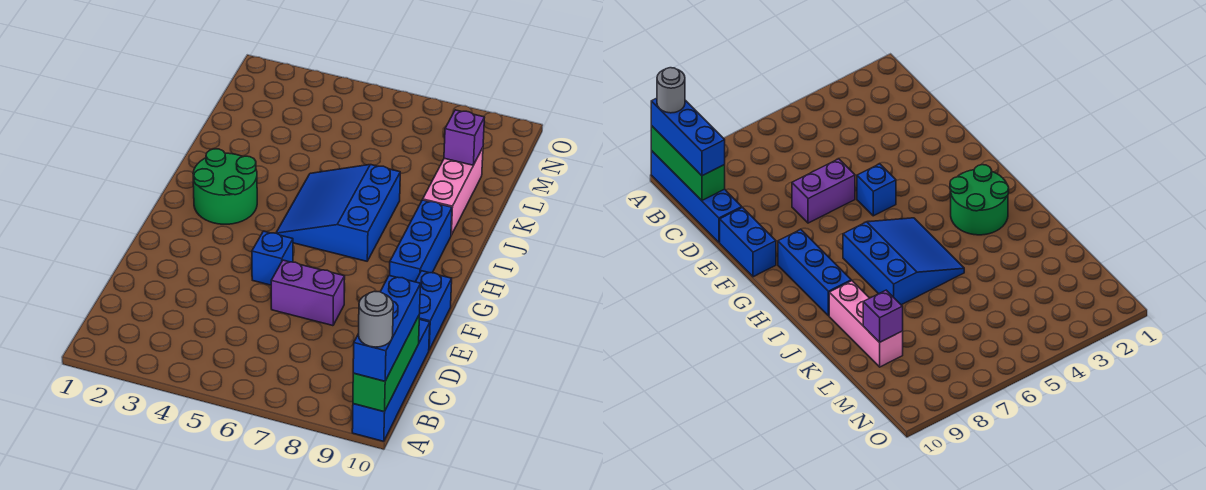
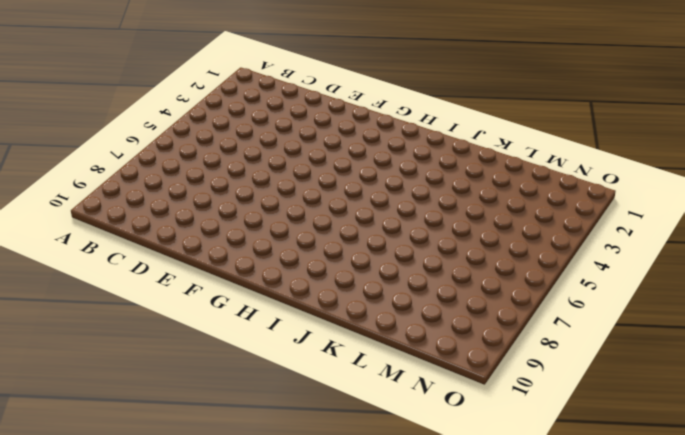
none -> blue brick A10:D10 level 1
none -> purple brick E6:E7 level 1
none -> blue brick E10:F10 level 1

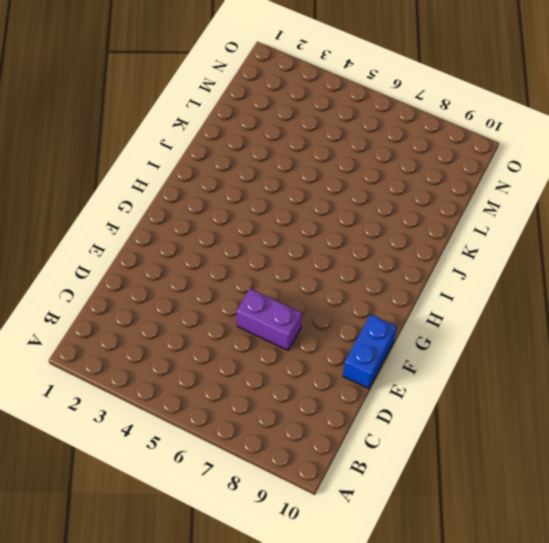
none -> blue brick A10:D10 level 1
none -> blue brick F5 level 1
none -> blue brick G9:I9 level 1

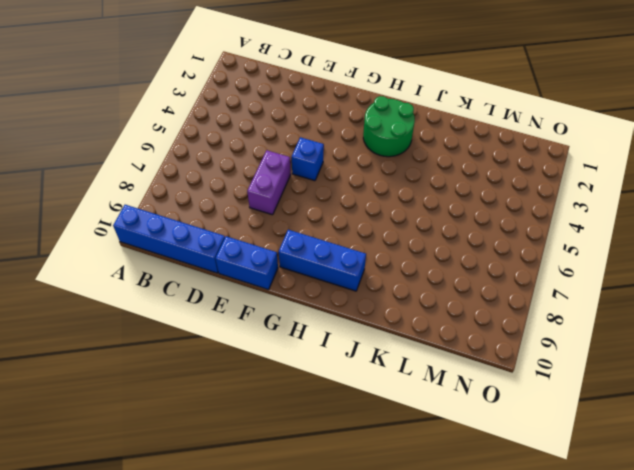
none -> blue slope H5:J7 level 1 top 7
none -> pink brick J9:L9 level 1
none -> green brick A10:C10 level 2

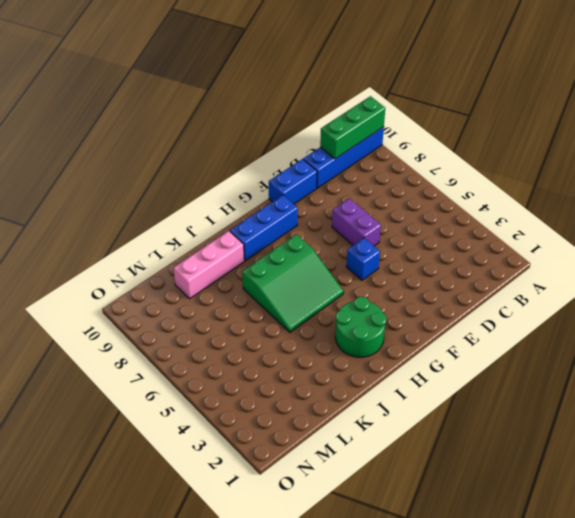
green slope H5:J7 level 1 top 7 -> blue slope H5:J7 level 1 top 7
none -> purple brick L9 level 2
none -> blue brick A10:C10 level 3
none -> grey round brick A10 level 4

